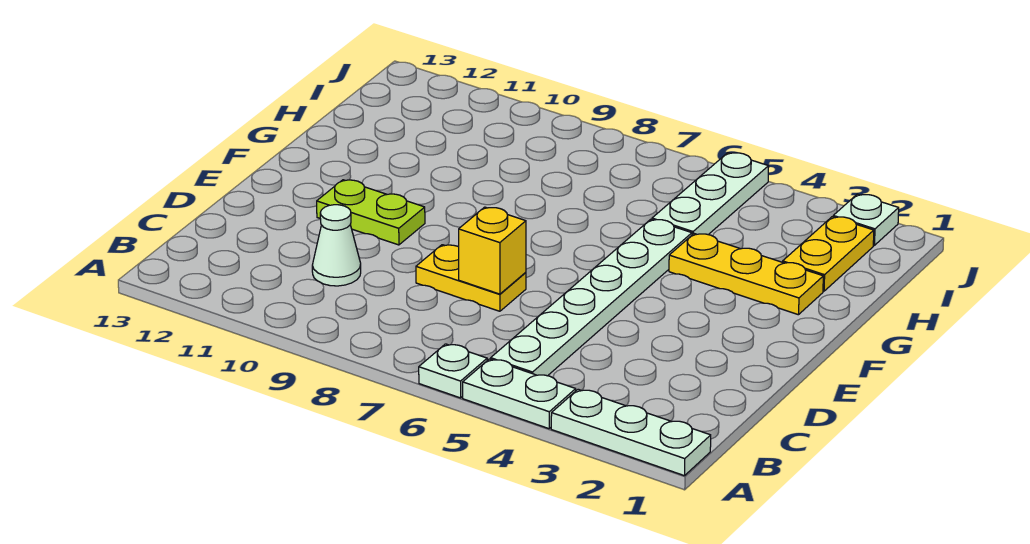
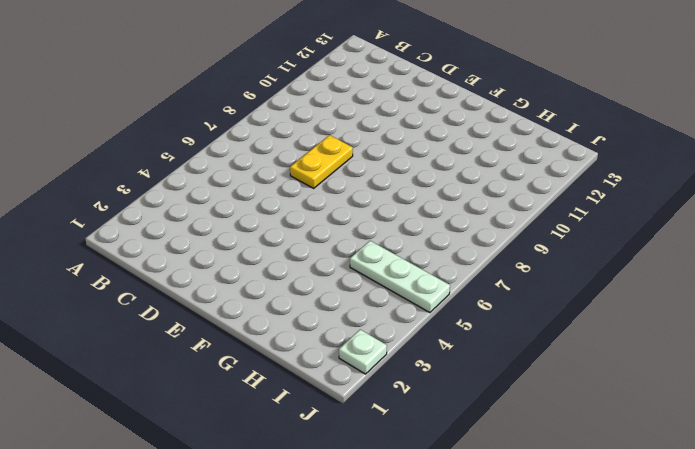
none -> white plate A1:A3 level 1
none -> white plate A4:A5 level 1
none -> white plate A6 level 1

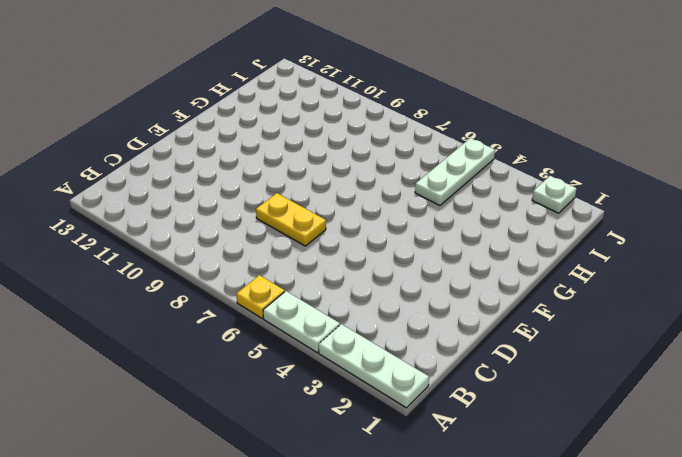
yellow plate A6 level 1 -> white plate A6 level 1
none -> white plate B5:G5 level 1
none -> white cone C10 level 1
none -> lime plate E10:E11 level 1

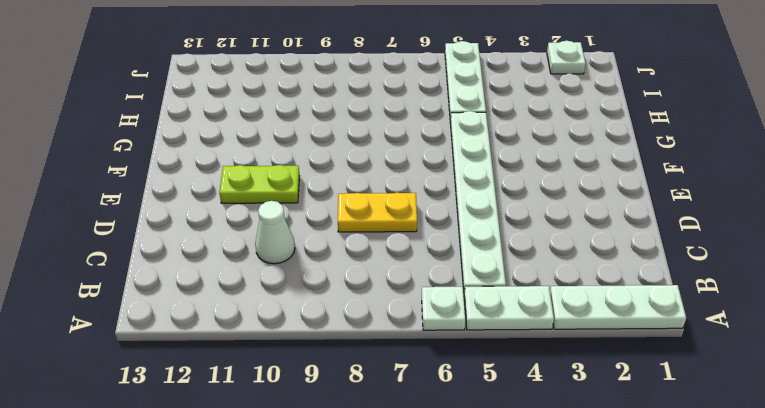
none -> yellow plate G2:G4 level 1
none -> yellow plate H2:I2 level 1
none -> yellow brick D7 level 2

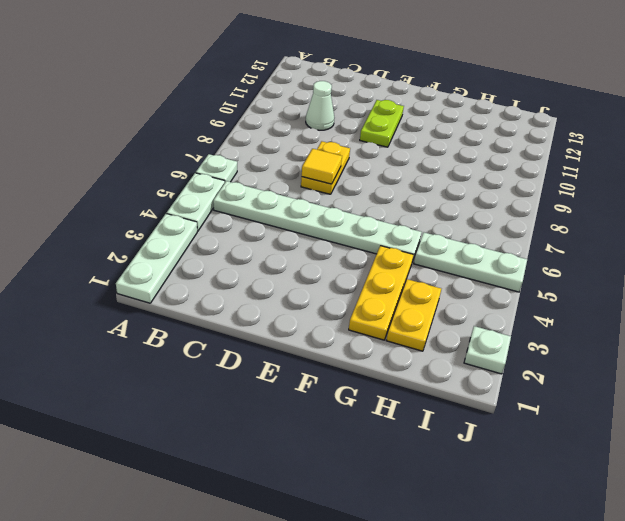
yellow tile D7 level 2 -> yellow brick D7 level 2
yellow plate H2:H3 level 1 -> yellow plate H2:I2 level 1

